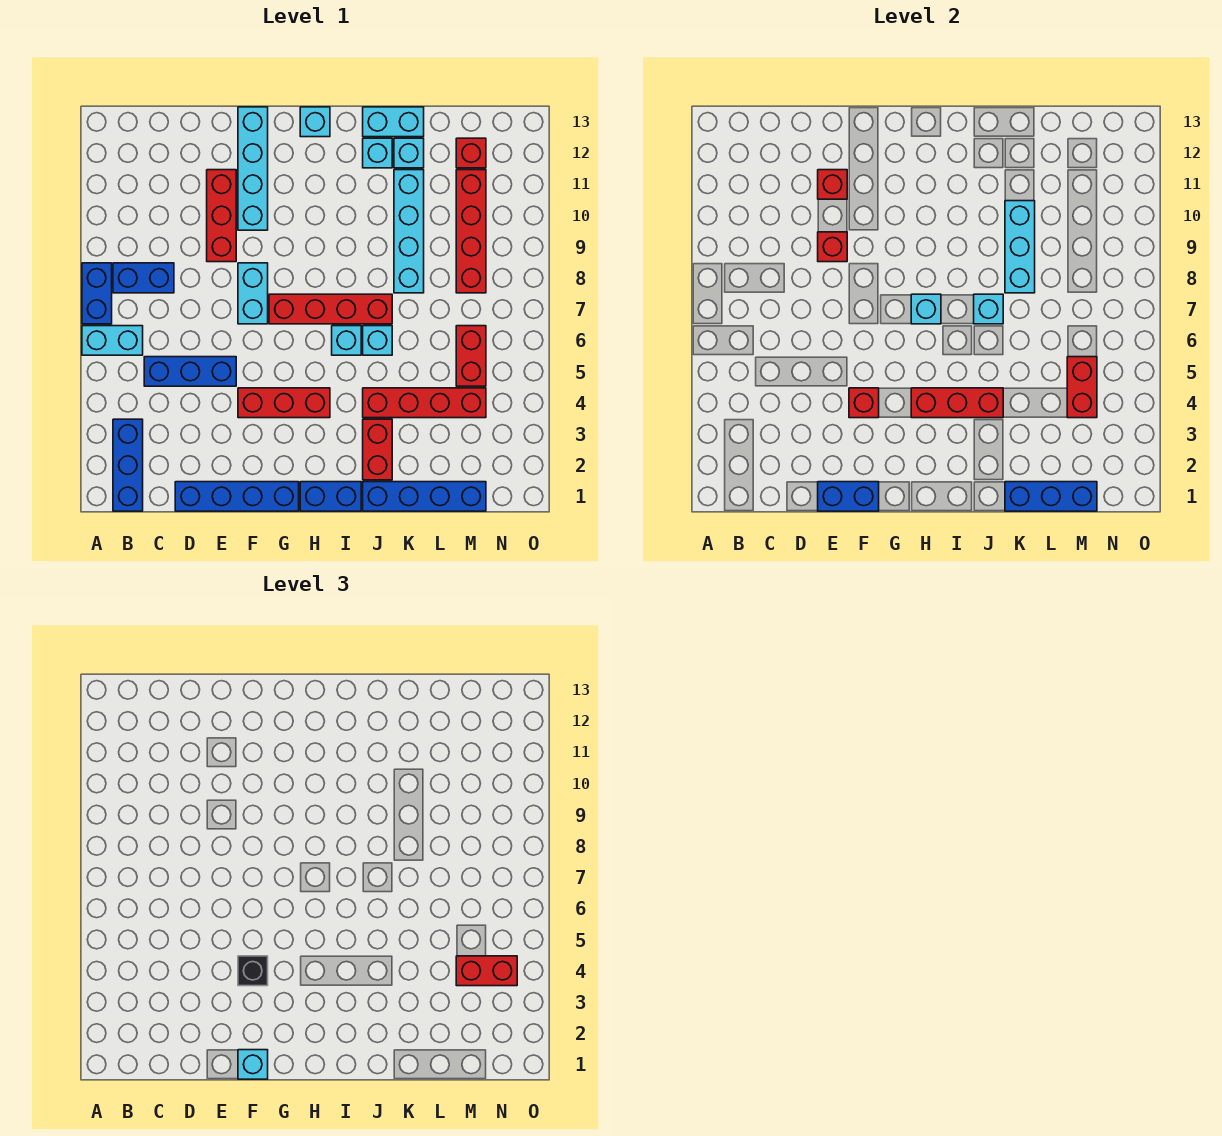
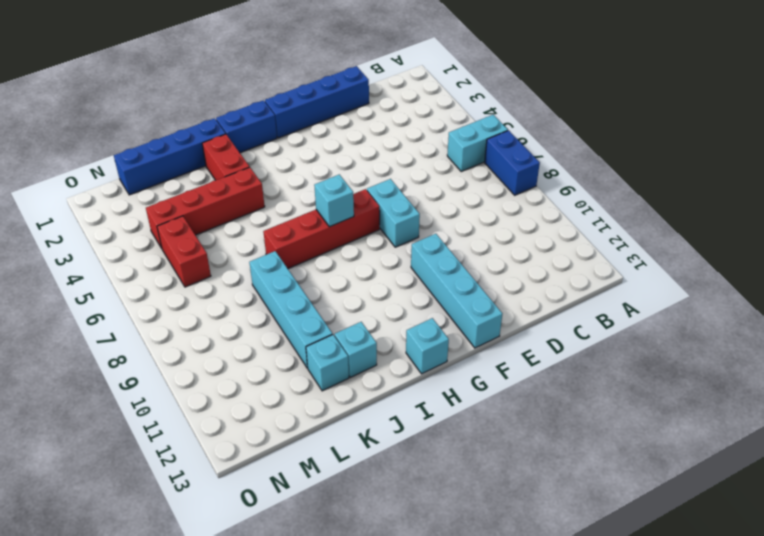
none -> blue brick B1:B3 level 1
none -> blue brick B8:C8 level 1
none -> blue brick C5:E5 level 1
none -> red brick E9:E11 level 1

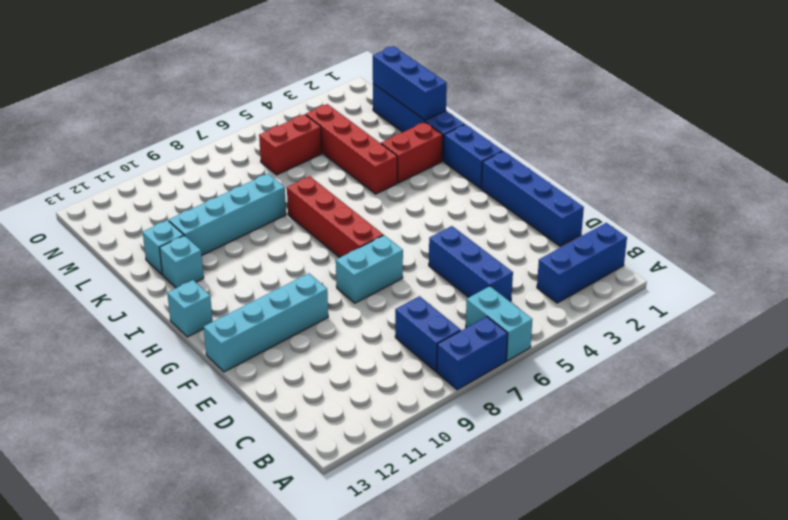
none -> red brick E9:E11 level 1
none -> red brick F4:H4 level 1
none -> cyan brick I6 level 1
none -> cyan brick J6 level 1

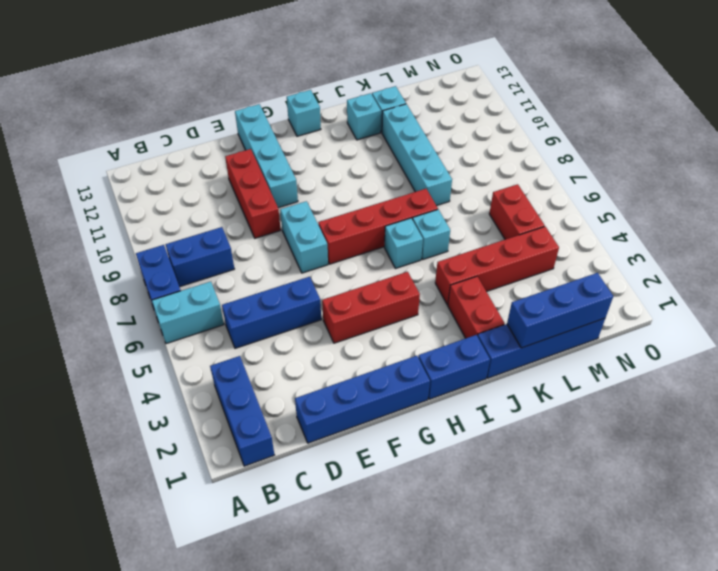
none -> cyan brick J13:K13 level 1
none -> red brick M8:M11 level 1
none -> red brick M12 level 1
none -> blue brick E1:F1 level 2

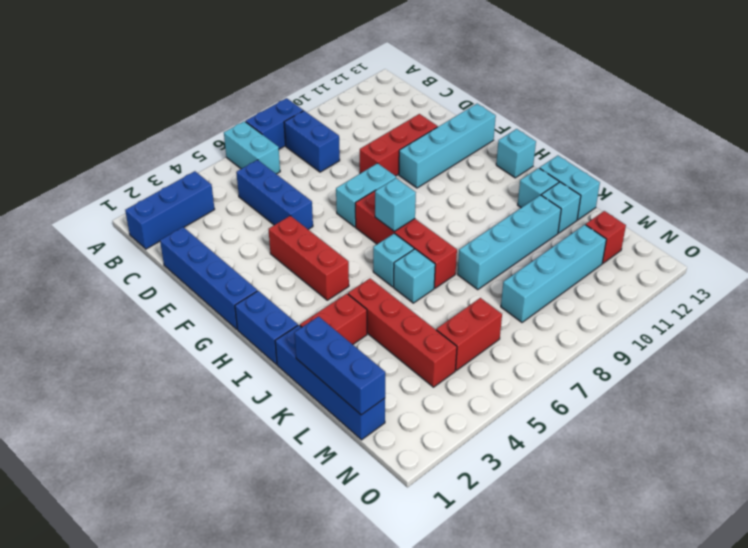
cyan brick M8:M11 level 1 -> red brick M8:M11 level 1
none -> blue brick E1:F1 level 2
none -> red brick E9 level 2
none -> red brick E11 level 2
none -> red brick F4 level 2

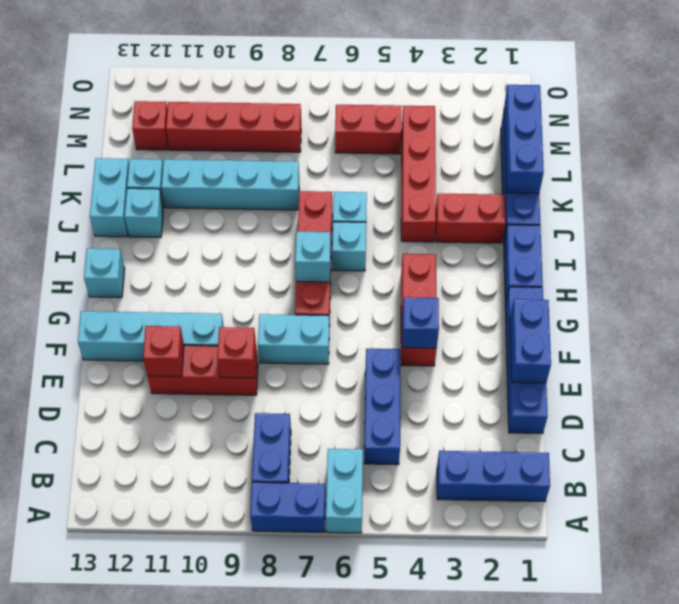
blue brick F4 level 2 -> red brick F4 level 2
none -> red brick H4:J4 level 2
none -> cyan brick J7 level 2
none -> cyan brick K8:K10 level 2
none -> red brick M4:M5 level 2

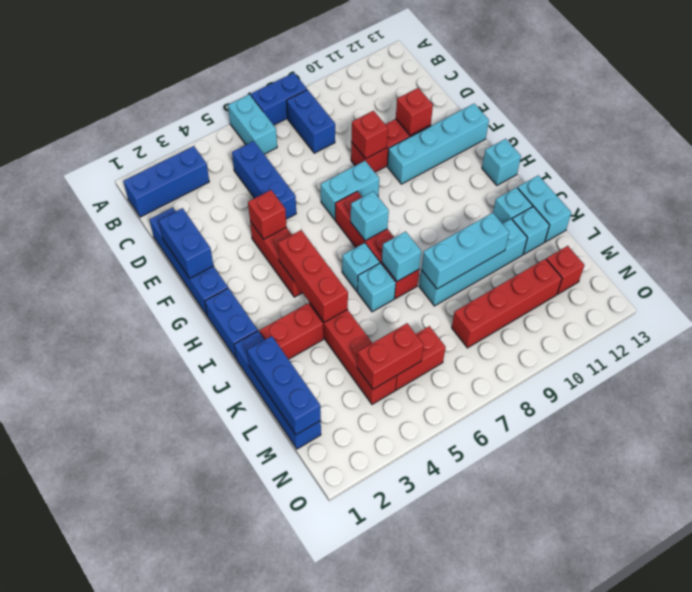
none -> cyan brick F1 level 3
none -> black brick F4 level 3
none -> red brick M4:N4 level 3

